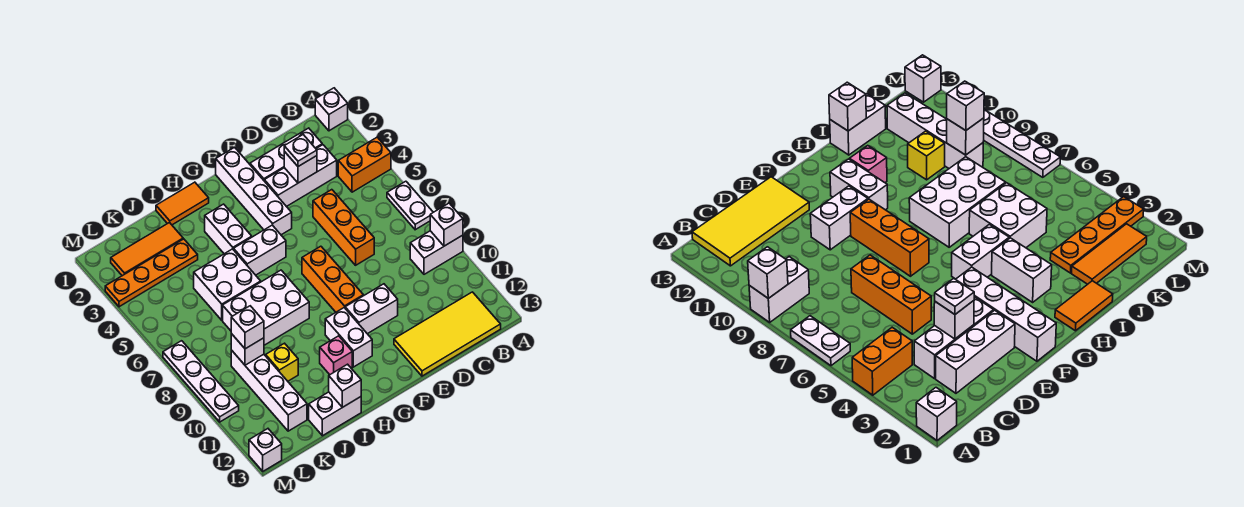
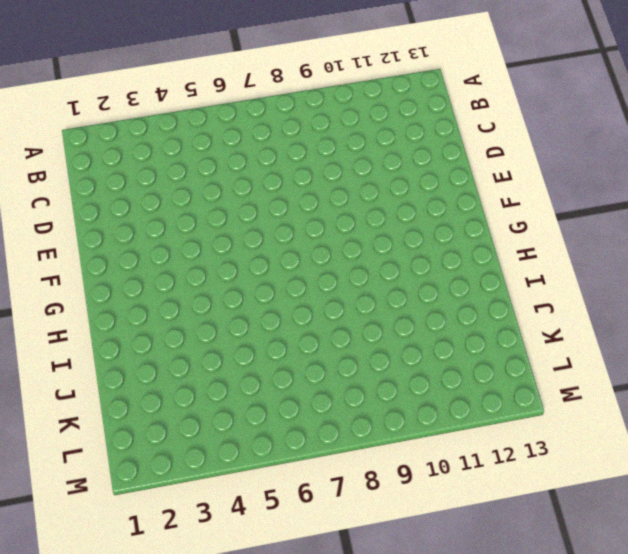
none -> white brick A1 level 1
none -> orange brick A4:B4 level 1
none -> white plate A6:A7 level 1
none -> white brick A9:B9 level 1

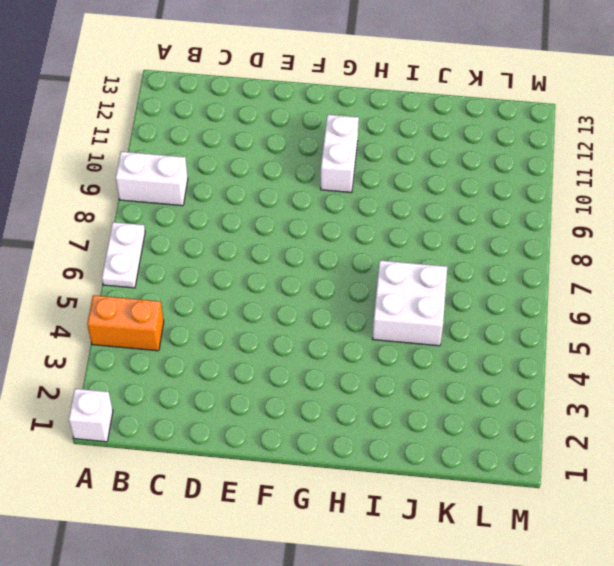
none -> yellow tile B12:E13 level 1
none -> white brick C2:E2 level 1
none -> white brick C3:E3 level 1
none -> orange brick D5:D7 level 1

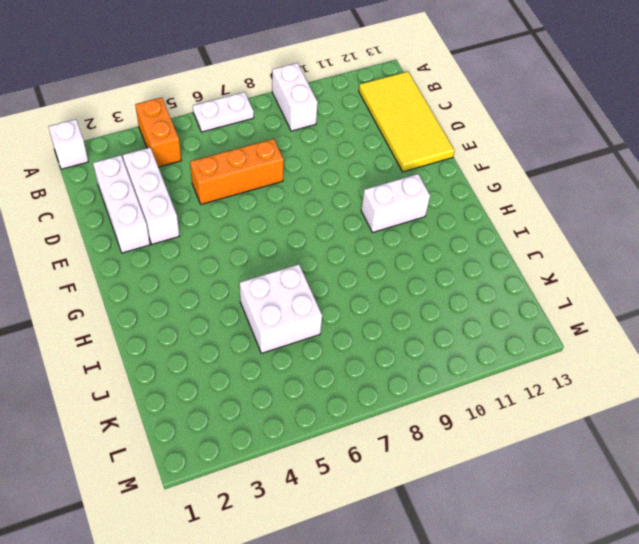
none -> white brick E10:F10 level 1
none -> white brick F1:F4 level 1
none -> orange brick F7:F9 level 1
none -> white brick G5:H5 level 1

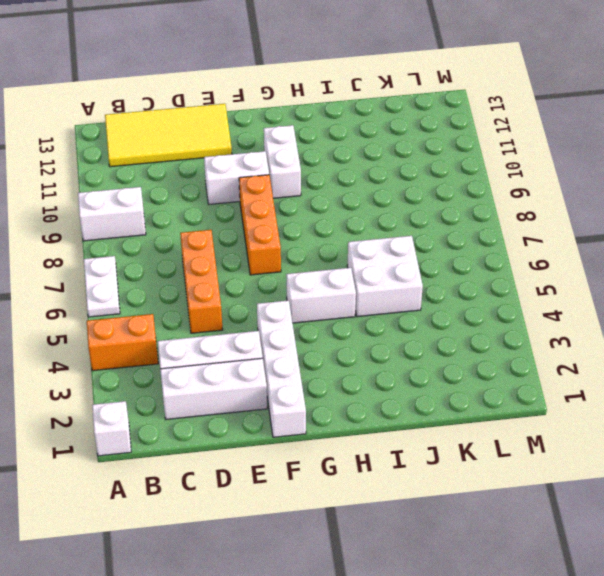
none -> orange tile H1:I1 level 1
none -> white brick H3:H4 level 1
none -> white brick H7:J8 level 1
none -> pink brick H11 level 1

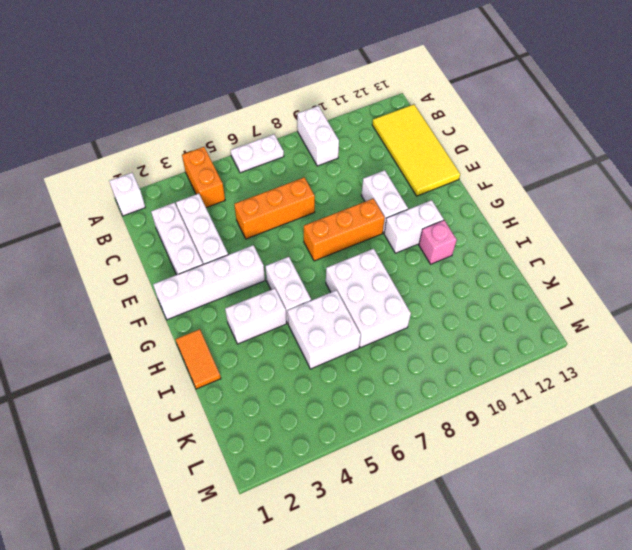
none -> white brick I13:J13 level 1
none -> orange tile J2:L2 level 1
none -> orange plate J3:M3 level 1
none -> yellow brick J10 level 1

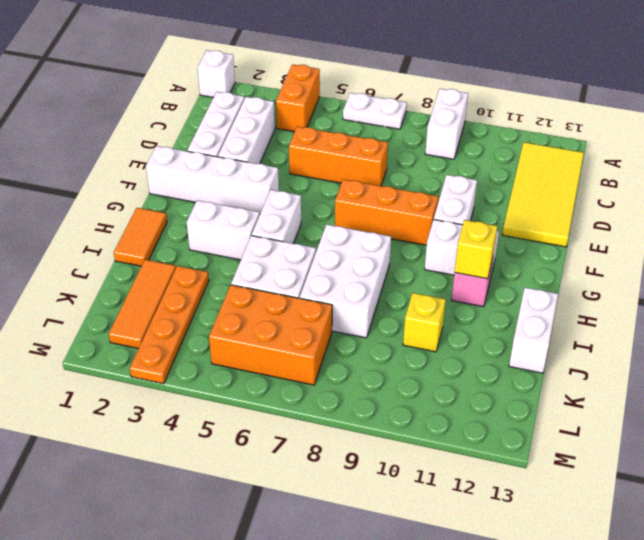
yellow brick H11 level 2 -> none
orange brick K5:L7 level 1 -> none
none -> white brick K9:K12 level 1
none -> white plate M7:M10 level 1
none -> white brick M13 level 1
none -> white brick A9 level 2

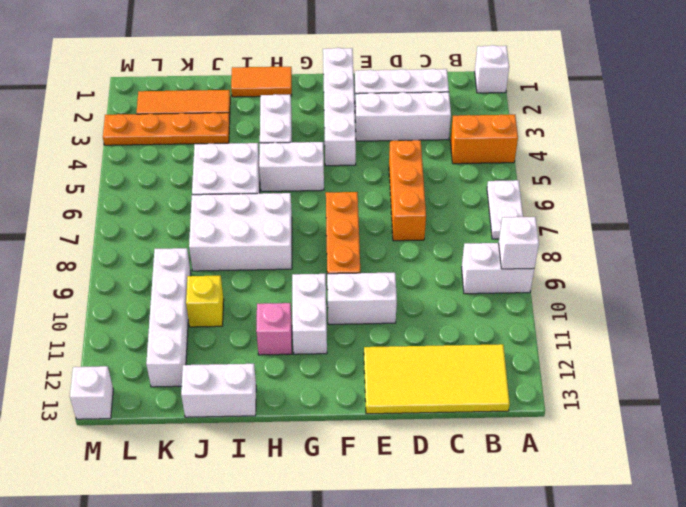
none -> white plate M7:M10 level 1
none -> white brick D3 level 2
none -> white brick I13 level 2
none -> white brick K9 level 2

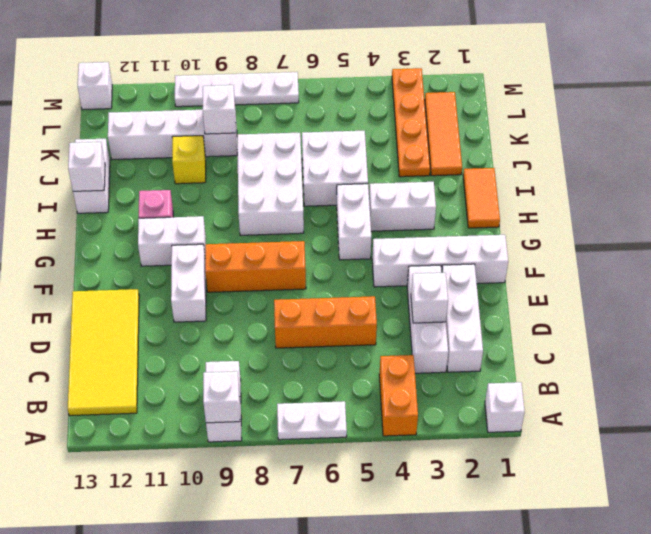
none -> white plate D3 level 3
none -> white brick K9 level 3

